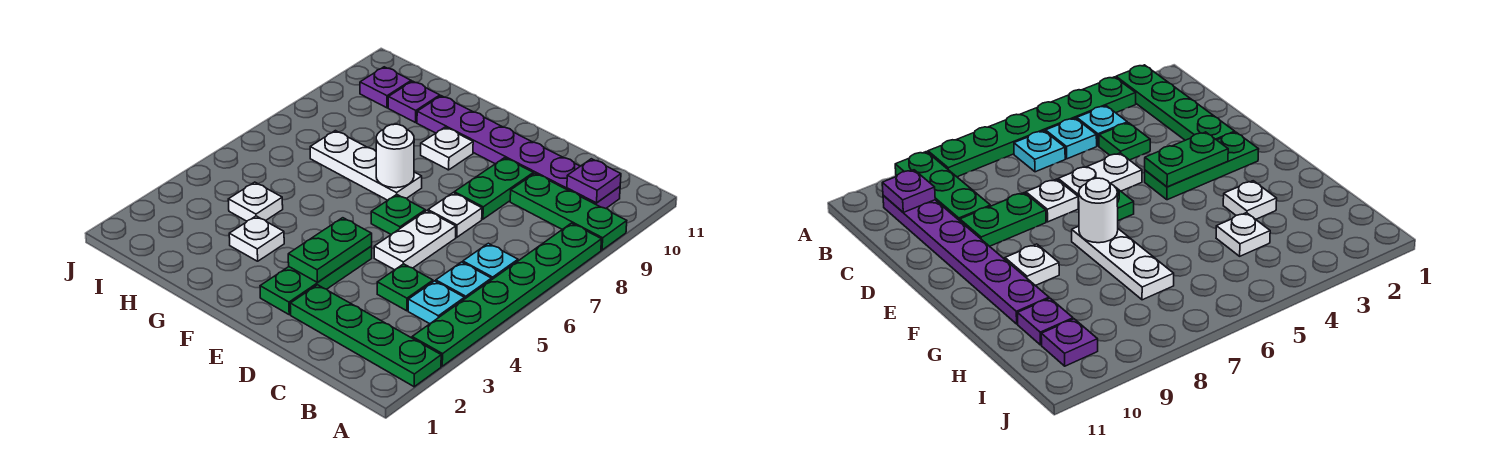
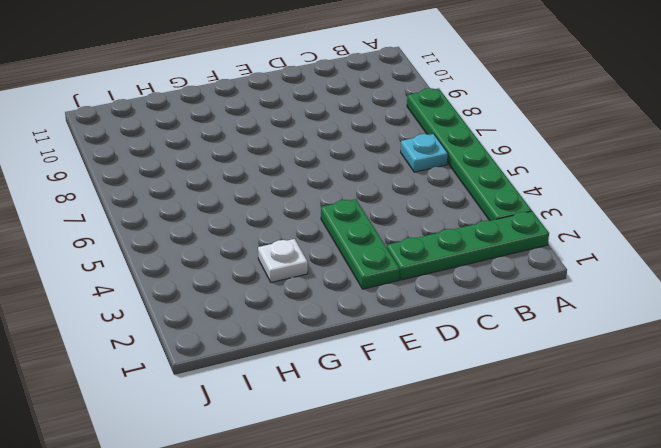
none -> green plate A9:C9 level 1
none -> cyan plate B4 level 1
none -> cyan plate B5 level 1

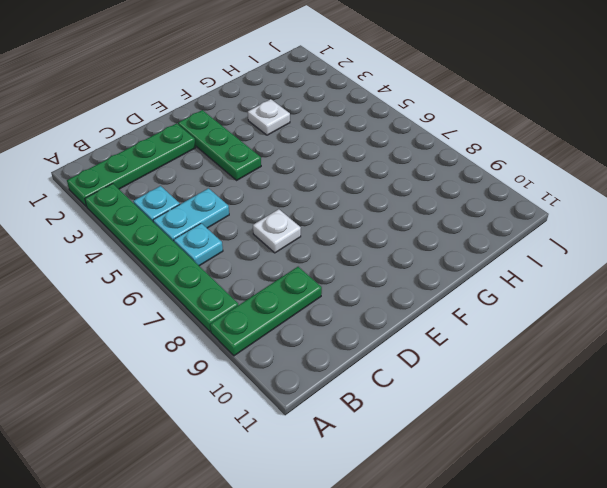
cyan plate B5:C5 level 1 -> cyan plate B5 level 1
none -> purple plate B10:G10 level 1
none -> green plate C4 level 1
none -> white plate D5:D6 level 1

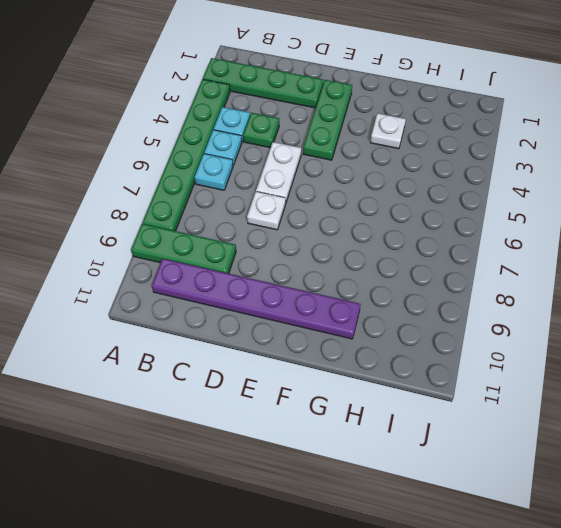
none -> green plate D8:D9 level 1
none -> green plate E6 level 1
none -> white plate F7:H7 level 1

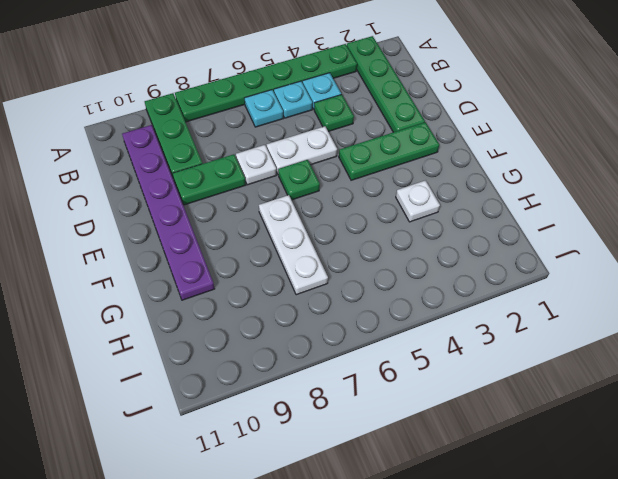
none -> white plate F9 level 1
none -> white plate H4 level 1
none -> purple plate H10 level 1

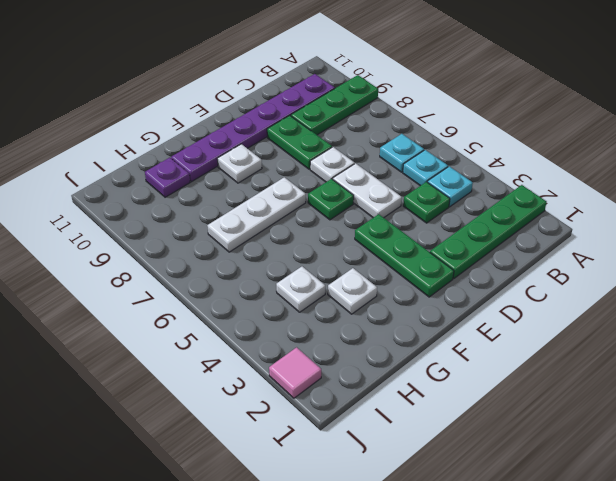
pink tile J2 level 1 -> none
none -> green plate A3:A8 level 1
none -> purple plate I10 level 1
none -> purple plate B10 level 2

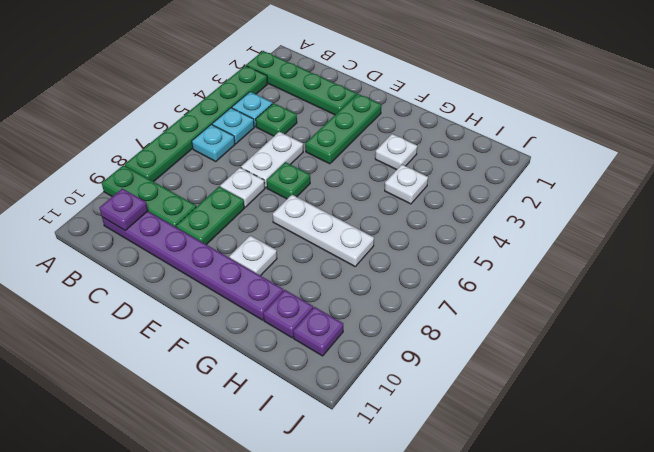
none -> green plate E3:E4 level 2
none -> white round brick F7 level 2

